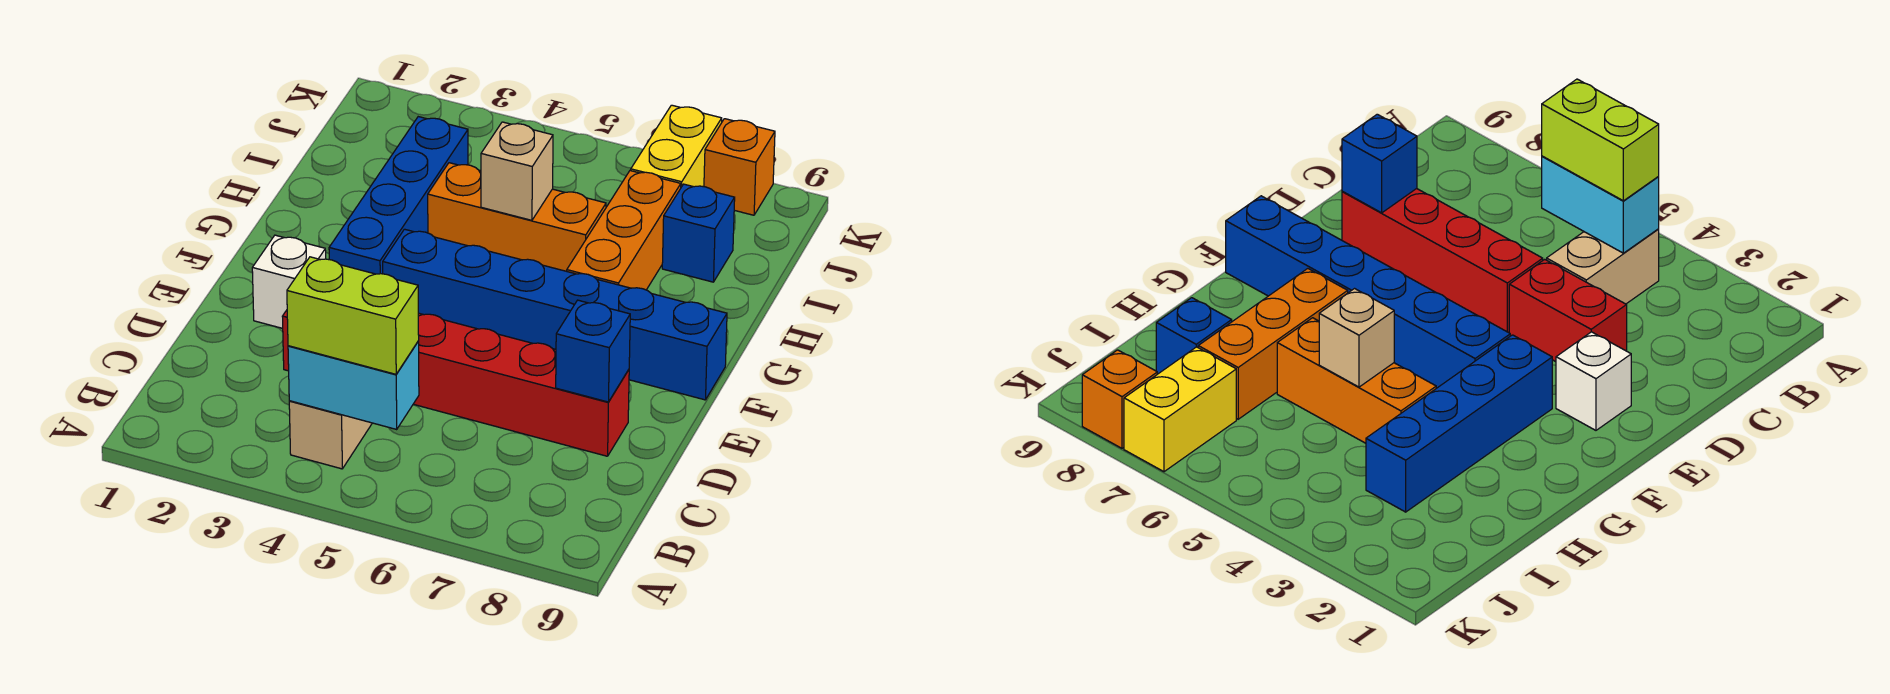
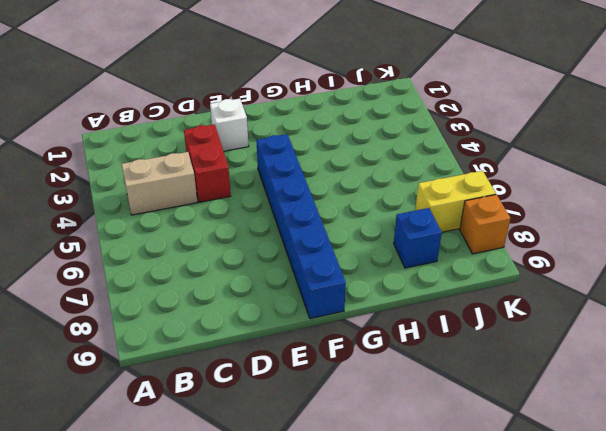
none -> red brick D5:D8 level 1
none -> blue brick F3:I3 level 1
none -> orange brick G7:I7 level 1

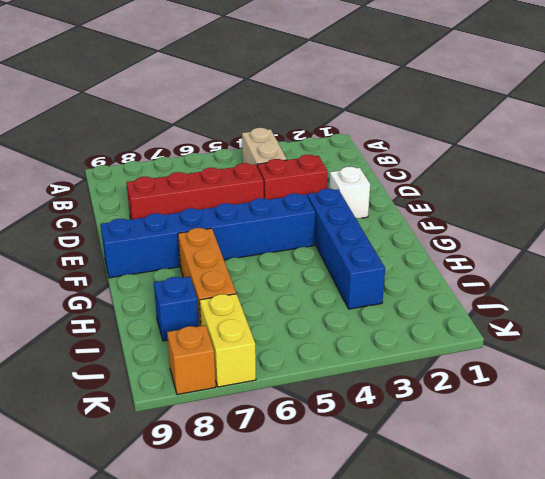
none -> orange brick H4:H6 level 1
none -> cyan brick B4:B5 level 2
none -> blue brick D8 level 2

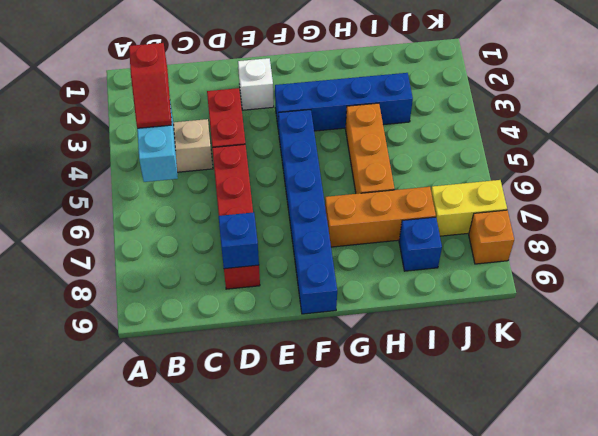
red slope B3:B4 level 3 top 3 -> lime brick B4:B5 level 3
none -> tan brick H5 level 2

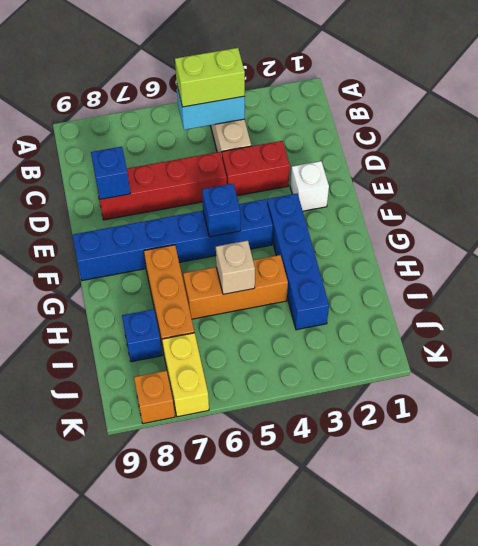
blue brick F5 level 2 -> none

